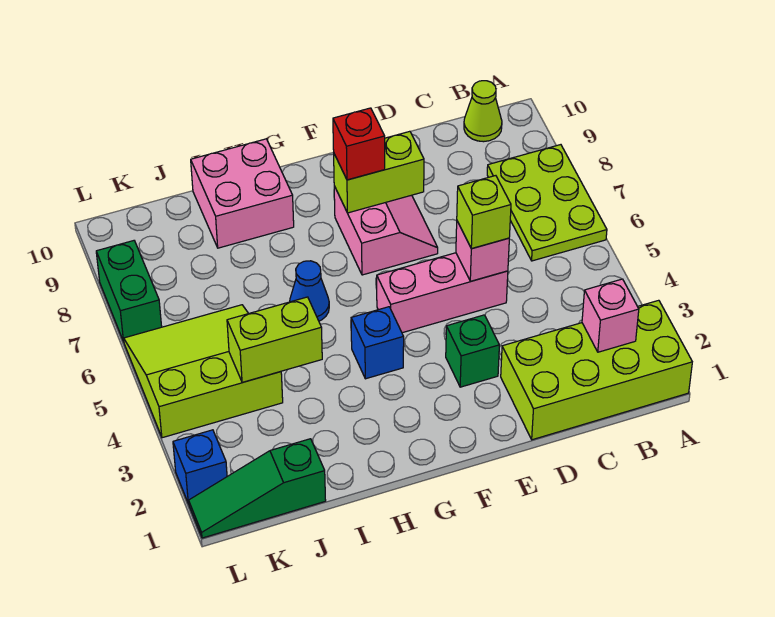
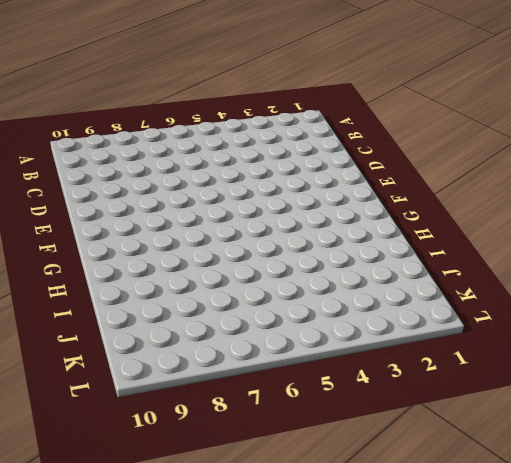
none -> lime brick A1:D2 level 1
none -> lime plate A6:B8 level 1
none -> lime cone B10 level 1

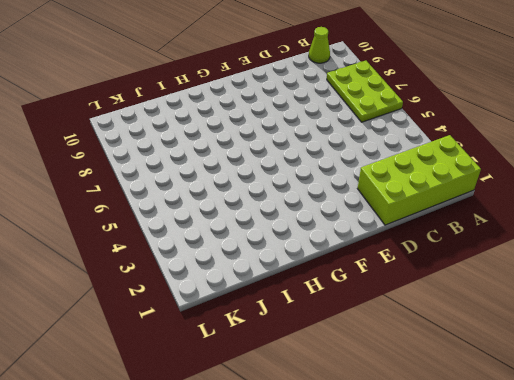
none -> pink brick D5:F5 level 1
none -> green brick E3 level 1
none -> pink slope E7:F8 level 1 top F

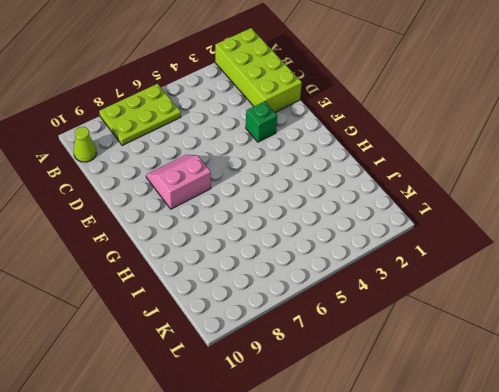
none -> pink brick D5:F5 level 1
none -> blue brick G4 level 1
none -> blue cone H6 level 1

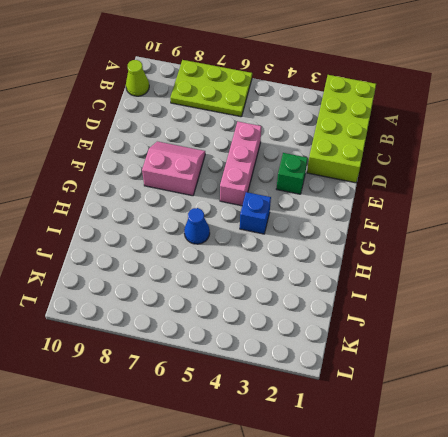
none -> pink brick H9:I10 level 1
none -> green slope J1:L1 level 1 top J
none -> lime slope J4:L6 level 1 top 4

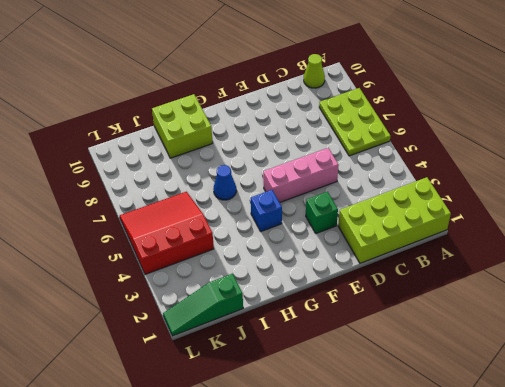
lime brick H9:I10 level 1 -> pink brick H9:I10 level 1
red slope J4:L6 level 1 top 4 -> lime slope J4:L6 level 1 top 4
none -> pink slope E7:F8 level 1 top F
none -> blue brick L2 level 1
none -> green brick L7:L8 level 1

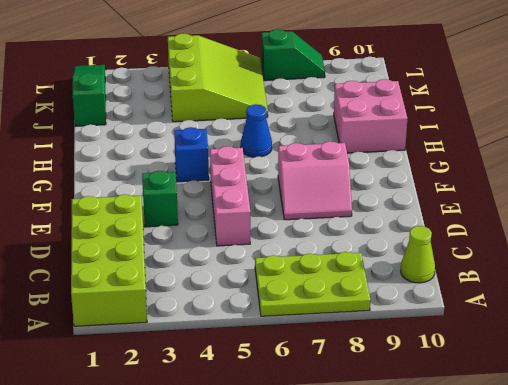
green slope L7:L8 level 1 top 7 -> green brick L7:L8 level 1
none -> blue brick L2 level 1
none -> pink brick B2 level 2
none -> pink brick D5 level 2

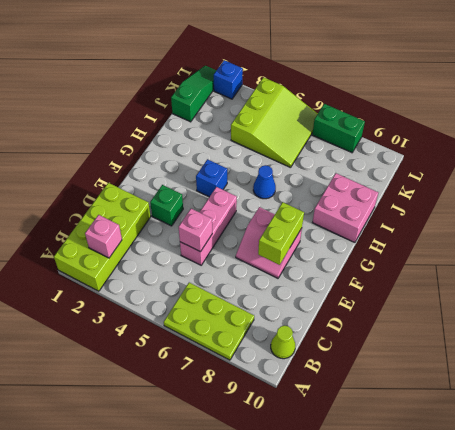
none -> lime brick I4:J4 level 2
none -> lime brick D5 level 3
none -> red brick F8 level 3

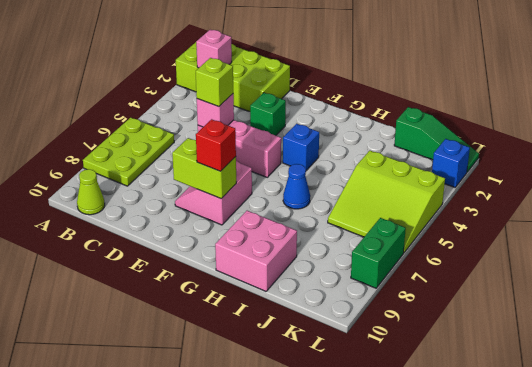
none -> lime brick I4:J4 level 2

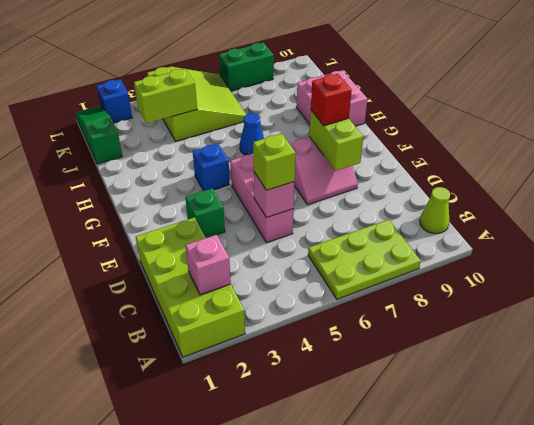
lime brick J3:J4 level 2 -> lime brick I4:J4 level 2

